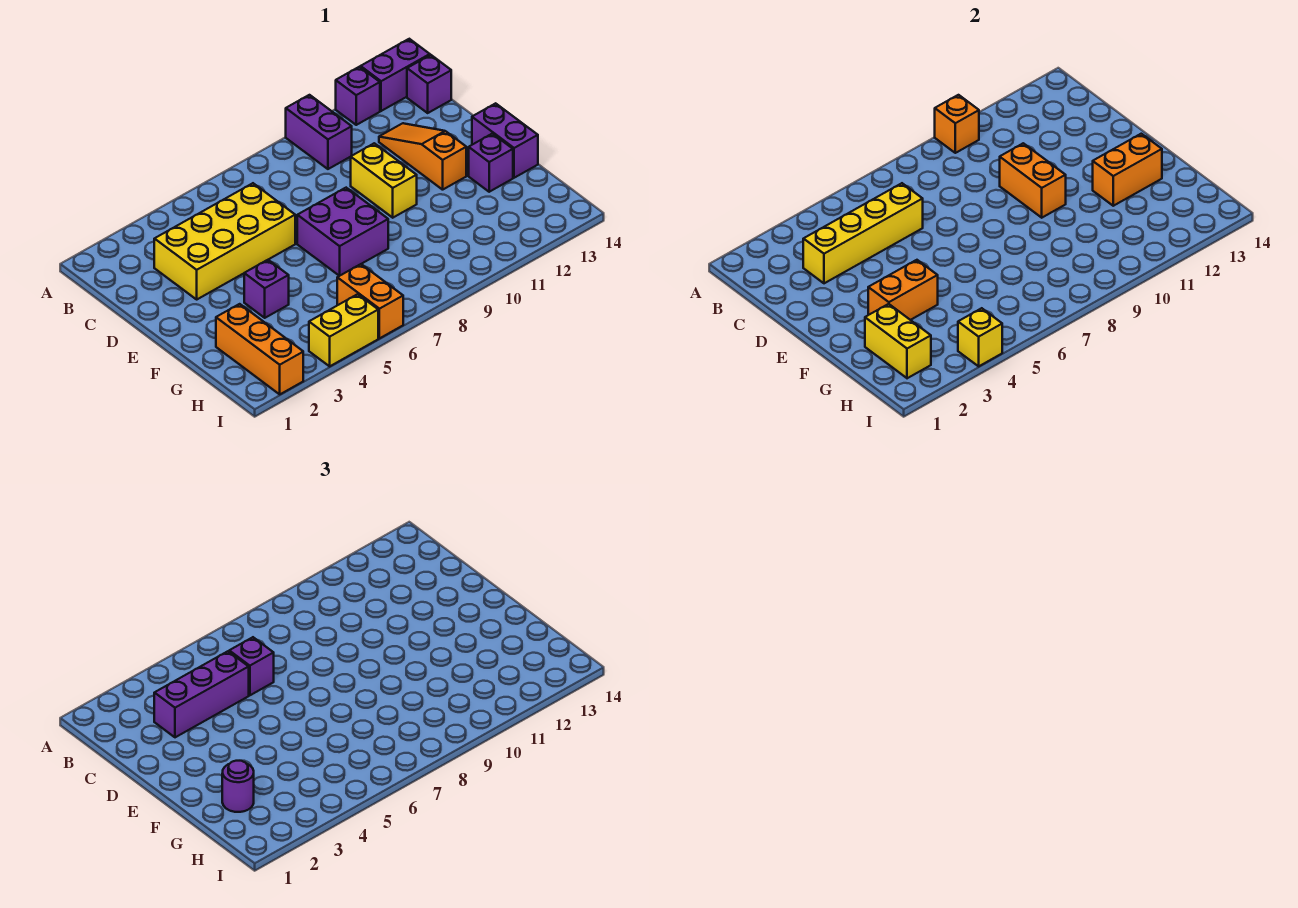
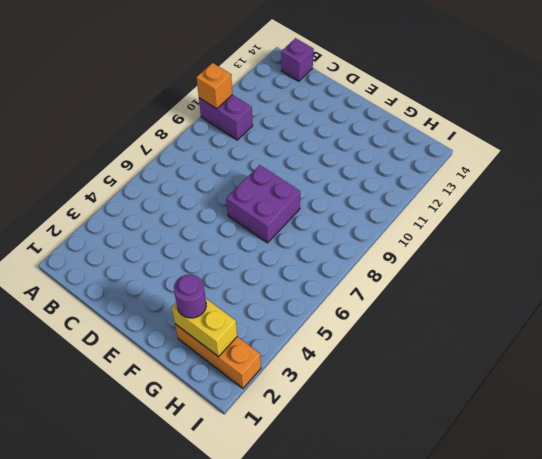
none -> purple brick A12 level 1
none -> purple brick A13:A14 level 1
none -> yellow brick C3:D6 level 1

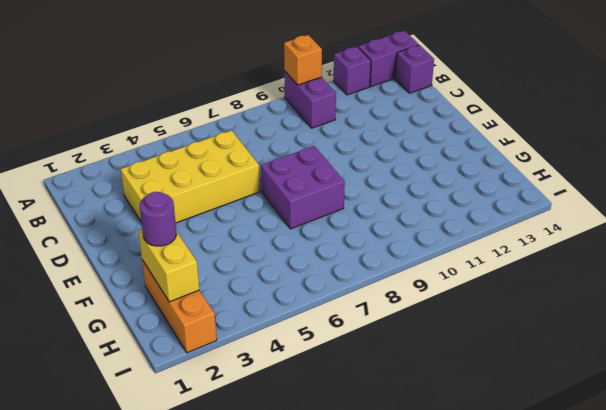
none -> orange slope C12:E12 level 1 top E
none -> yellow brick D10:E10 level 1
none -> purple brick E14:F14 level 1

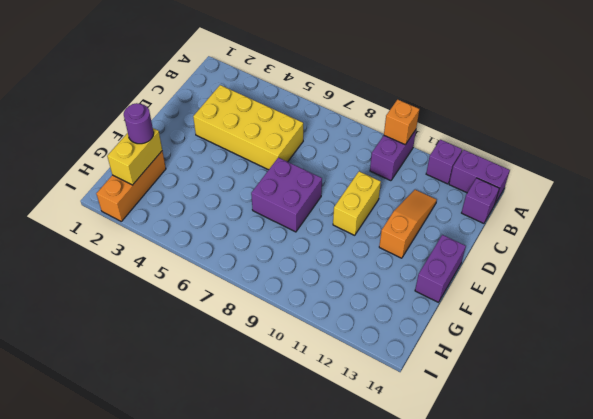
none -> purple brick F4 level 1
none -> purple brick F13 level 1
none -> orange brick H6:I6 level 1

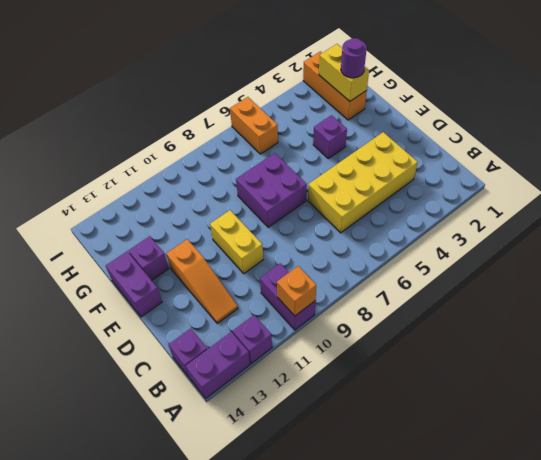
none -> yellow brick I4:I5 level 1
none -> yellow brick C3:C6 level 2
none -> orange brick D10:E10 level 2

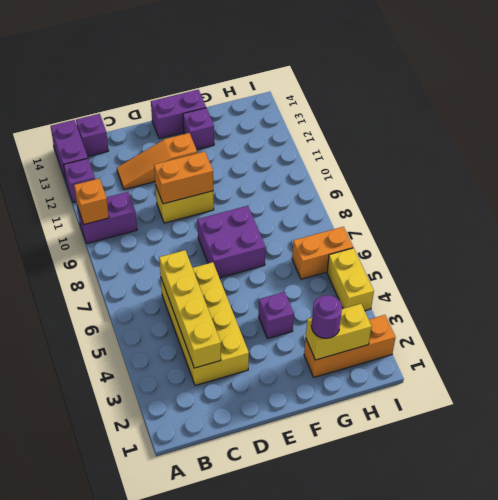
none -> orange brick F3:F4 level 2
none -> orange brick F12:F13 level 2
none -> yellow brick I4 level 2

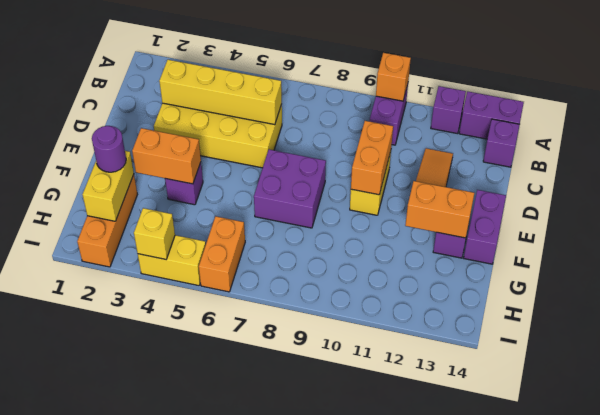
none -> purple brick C3:C5 level 3
none -> purple brick C6 level 3

